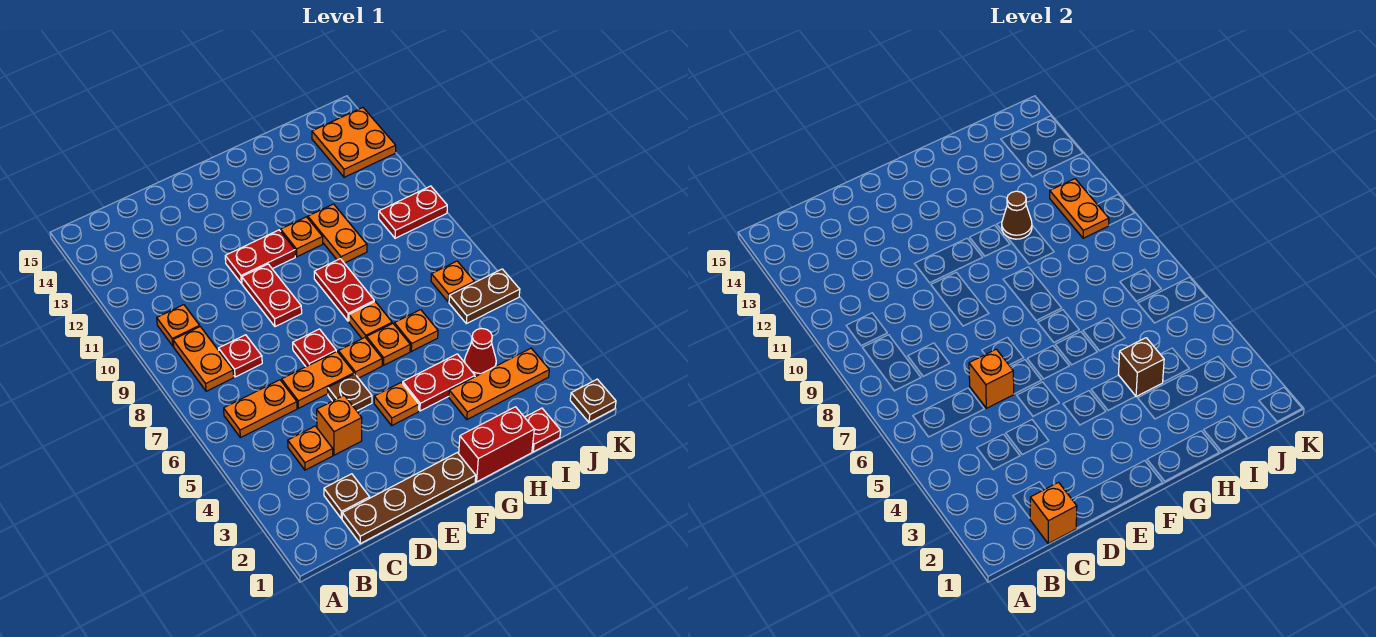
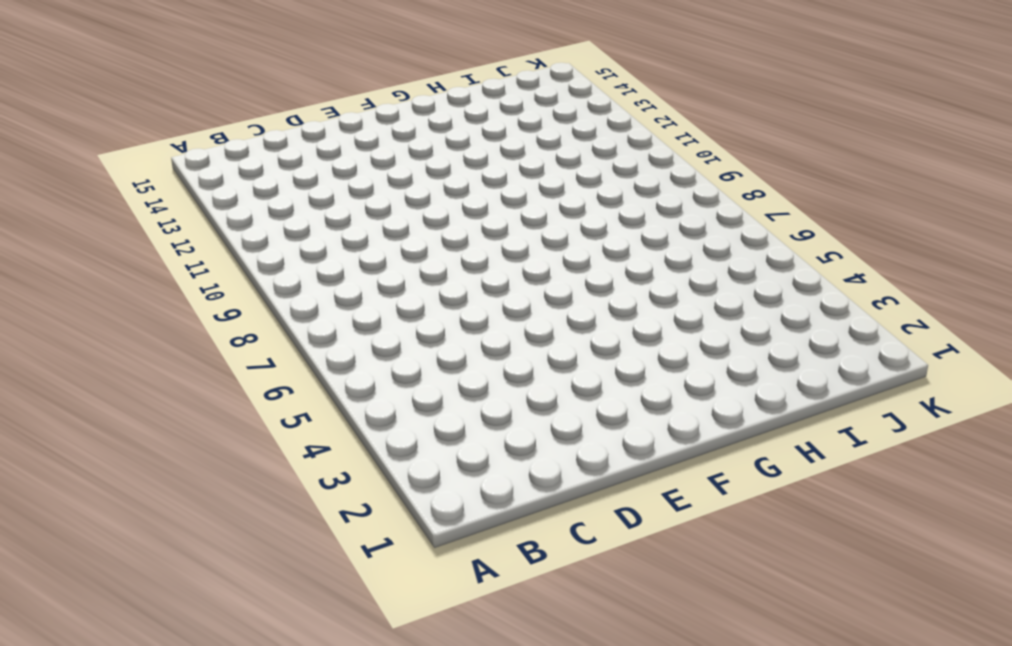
none -> orange plate B6:C6 level 1
none -> orange plate B8:B9 level 1
none -> orange plate B10 level 1
none -> brown plate C1:F1 level 1

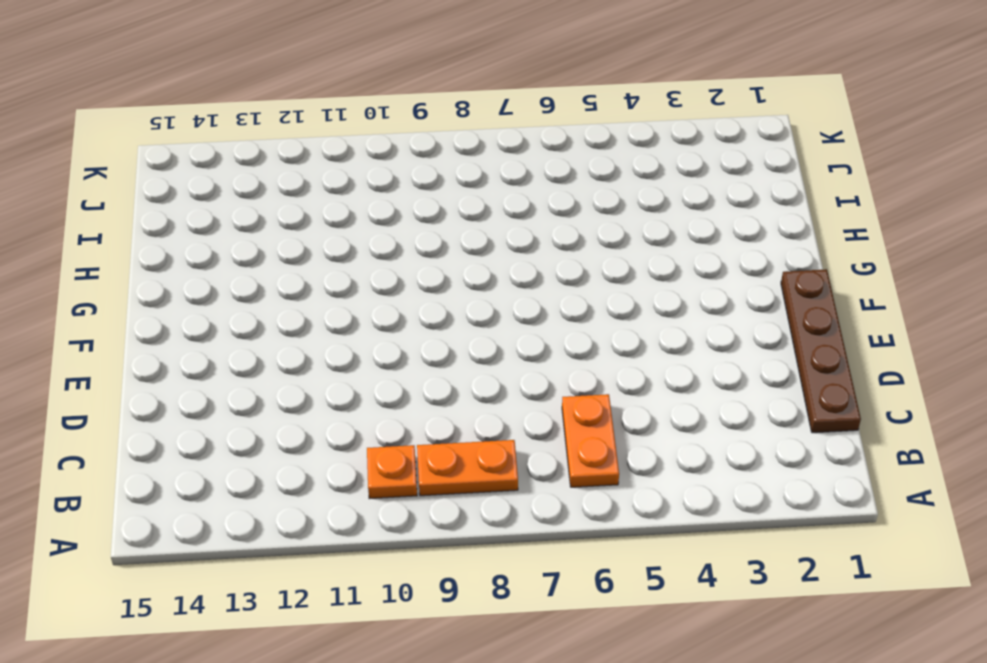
none -> brown plate C2 level 1
none -> orange plate C4 level 1
none -> red plate C8 level 1
none -> orange brick D4 level 1

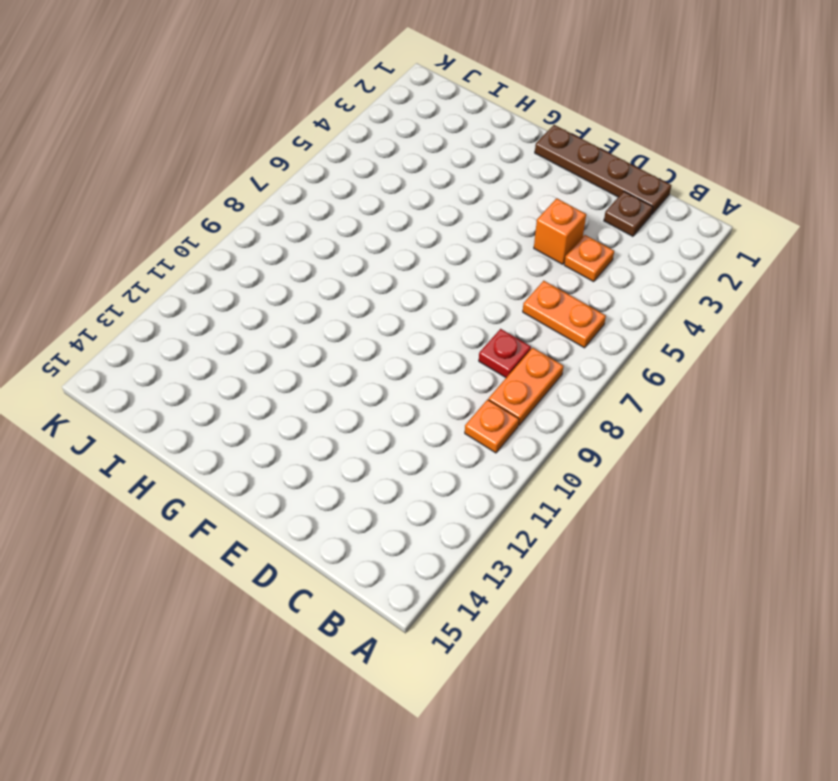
none -> orange plate D6:E6 level 1
none -> brown plate E5 level 1
none -> red plate E7 level 1
none -> red plate E9:E10 level 1

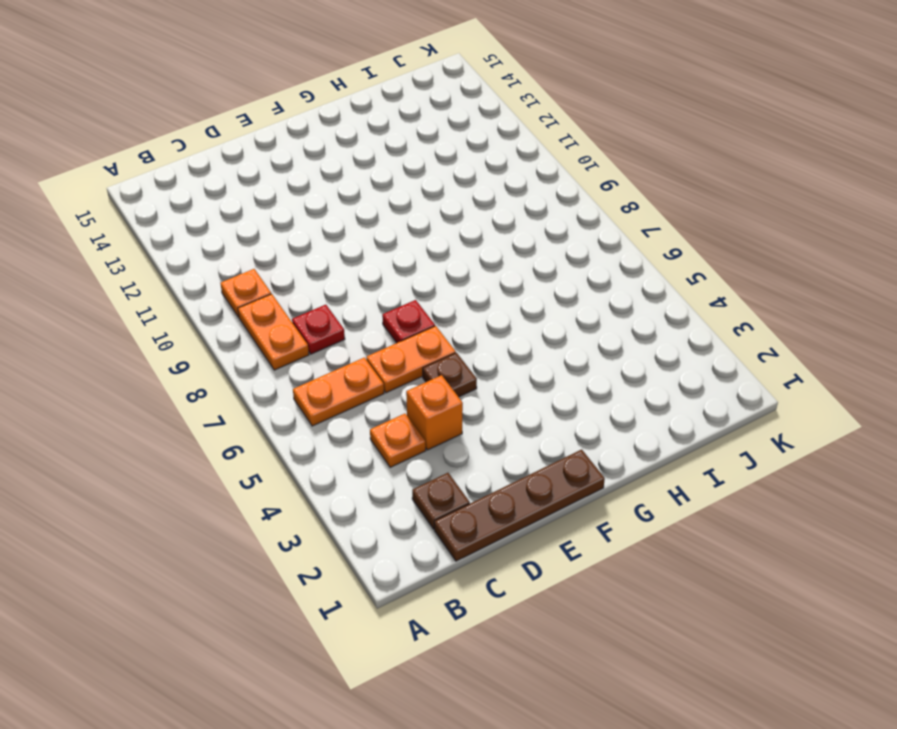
none -> red plate E9:E10 level 1
none -> red plate E11:F11 level 1
none -> orange plate F4 level 1
none -> orange plate F6 level 1

